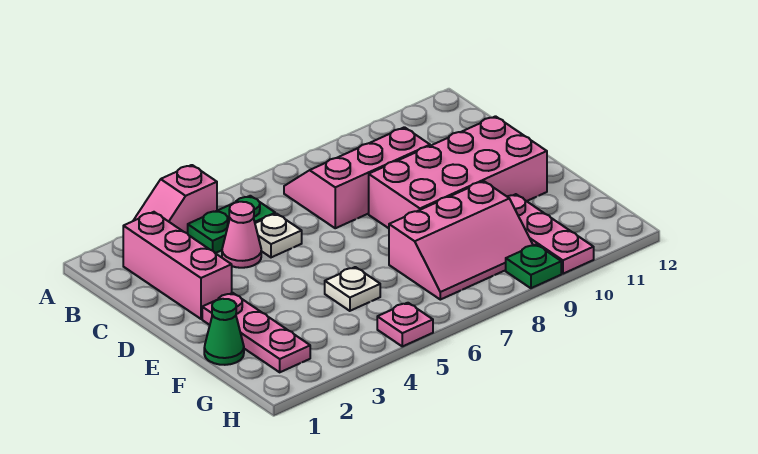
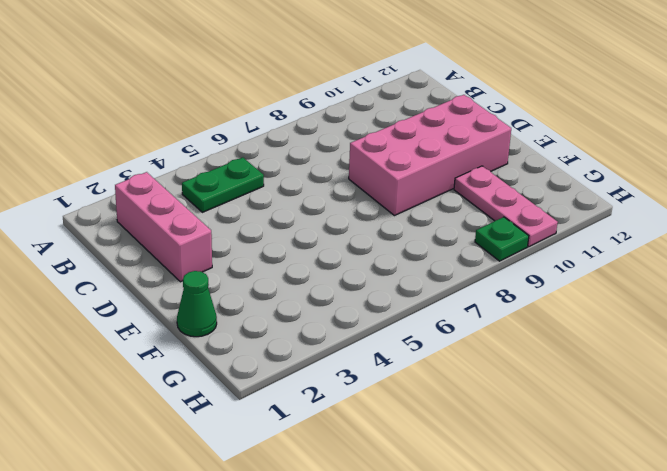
none -> pink slope A3:A4 level 1 top 4
none -> pink slope B7:C9 level 1 top C
none -> pink cone C4 level 1

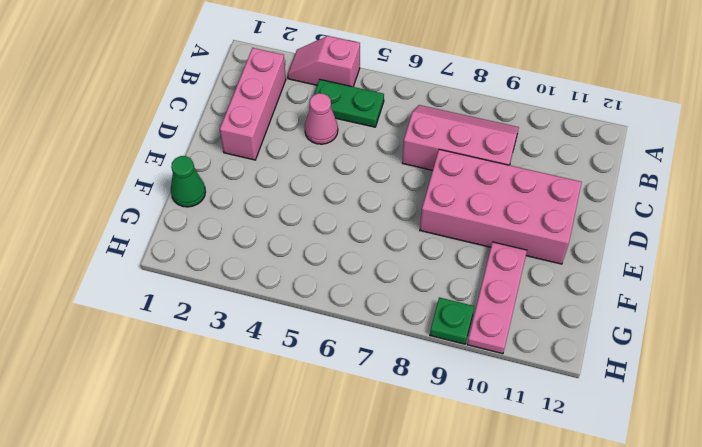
none -> white plate C5 level 1
none -> pink plate E2:G2 level 1
none -> white plate F5 level 1

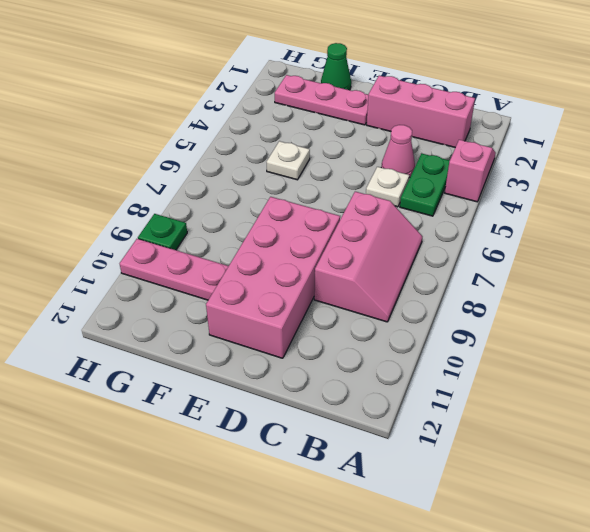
none -> pink slope F7:G9 level 1 top F
none -> pink plate H5 level 1

